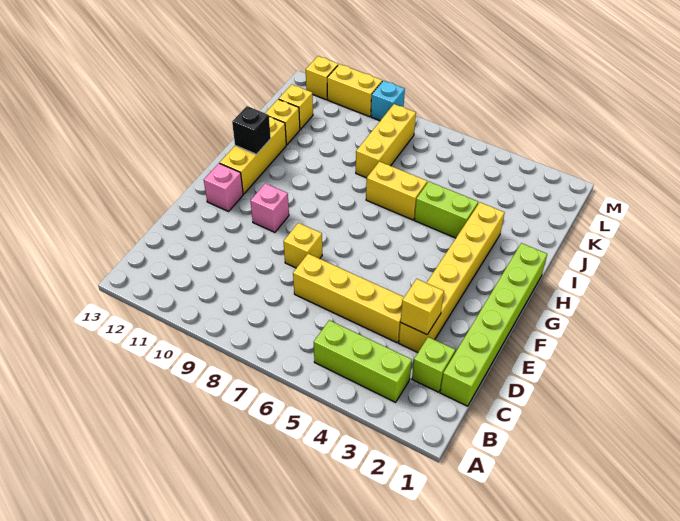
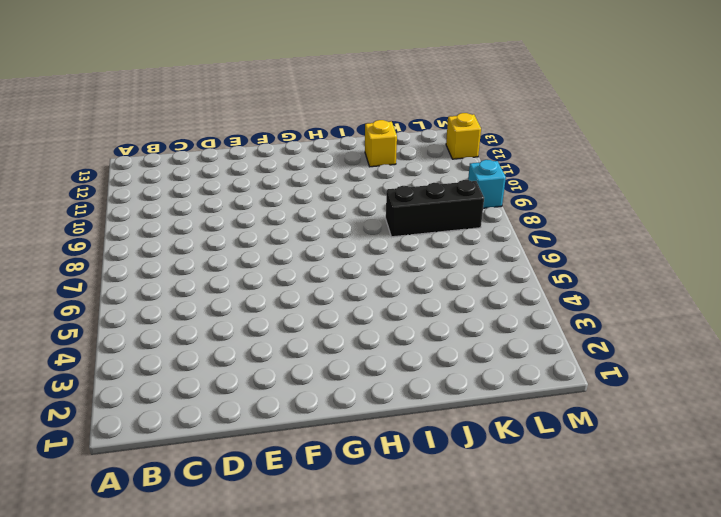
black brick J8:L8 level 1 -> yellow brick J8:L8 level 1
none -> lime brick B3:B5 level 1
none -> lime brick C1:H1 level 1
none -> lime brick C2 level 1

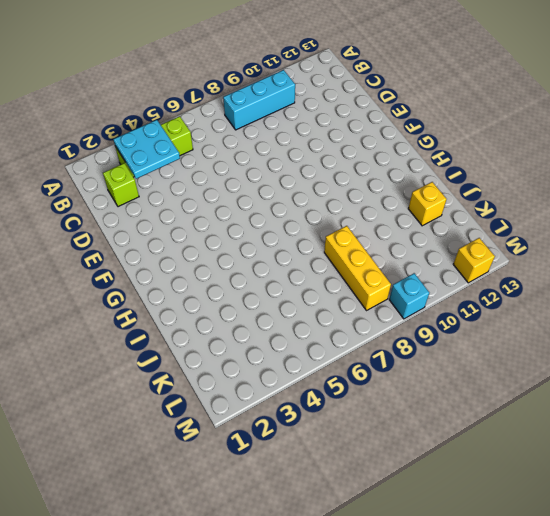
cyan plate B3:C4 level 2 -> none
cyan brick B8:B10 level 1 -> none
none -> lime brick C1:H1 level 1
none -> yellow brick D3:I3 level 1
none -> yellow brick D4:D7 level 1

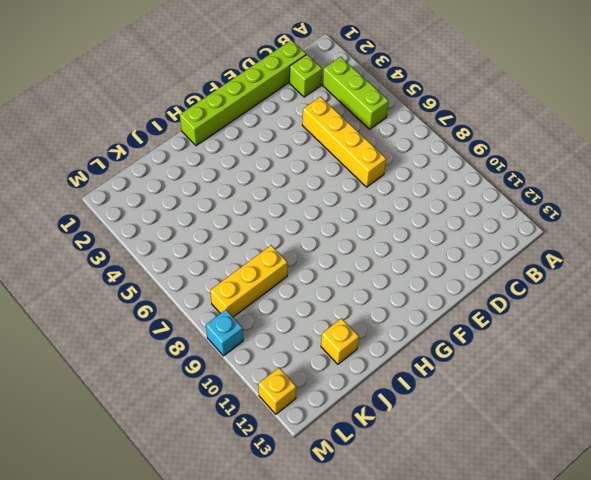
none -> yellow brick D3:I3 level 1
none -> yellow brick E8 level 1
none -> pink brick F10 level 1

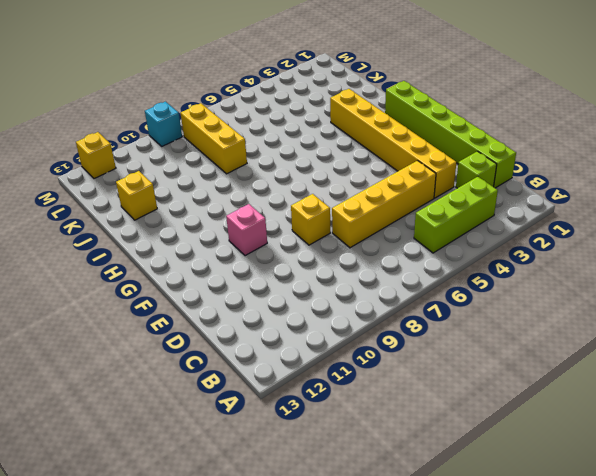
none -> pink brick F12 level 1
none -> yellow brick G12:I12 level 1
none -> lime brick I4:I5 level 1

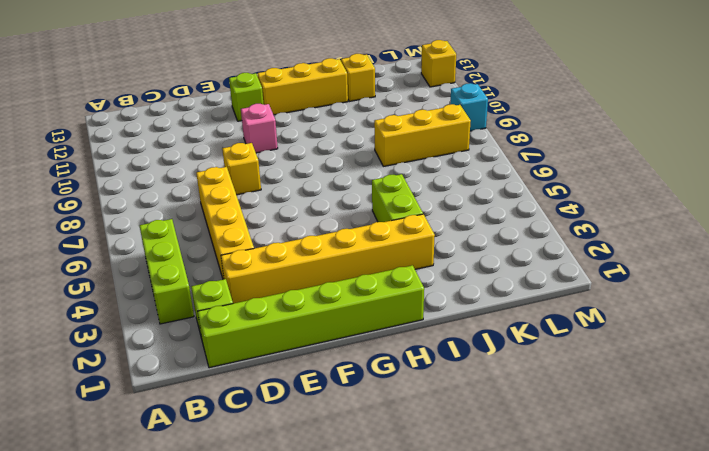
lime brick F12 level 1 -> pink brick F12 level 1
none -> yellow brick I6:I7 level 1
none -> yellow brick K12 level 1
none -> yellow brick M10:M11 level 1

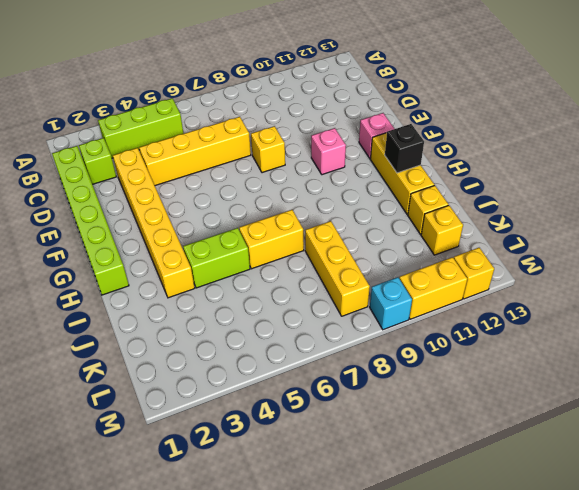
none -> yellow brick D3 level 2

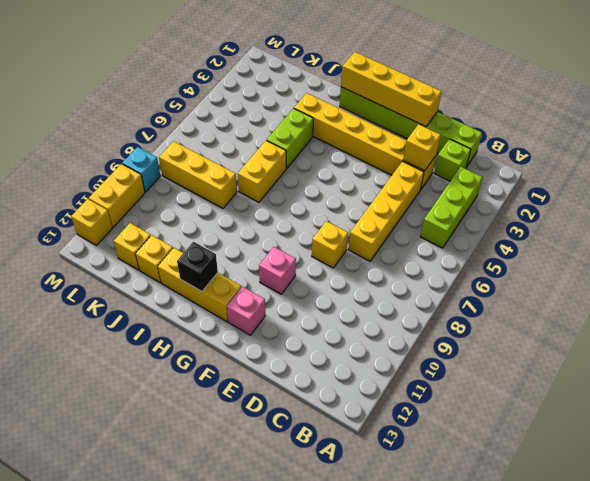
yellow brick E1:H1 level 2 -> none

